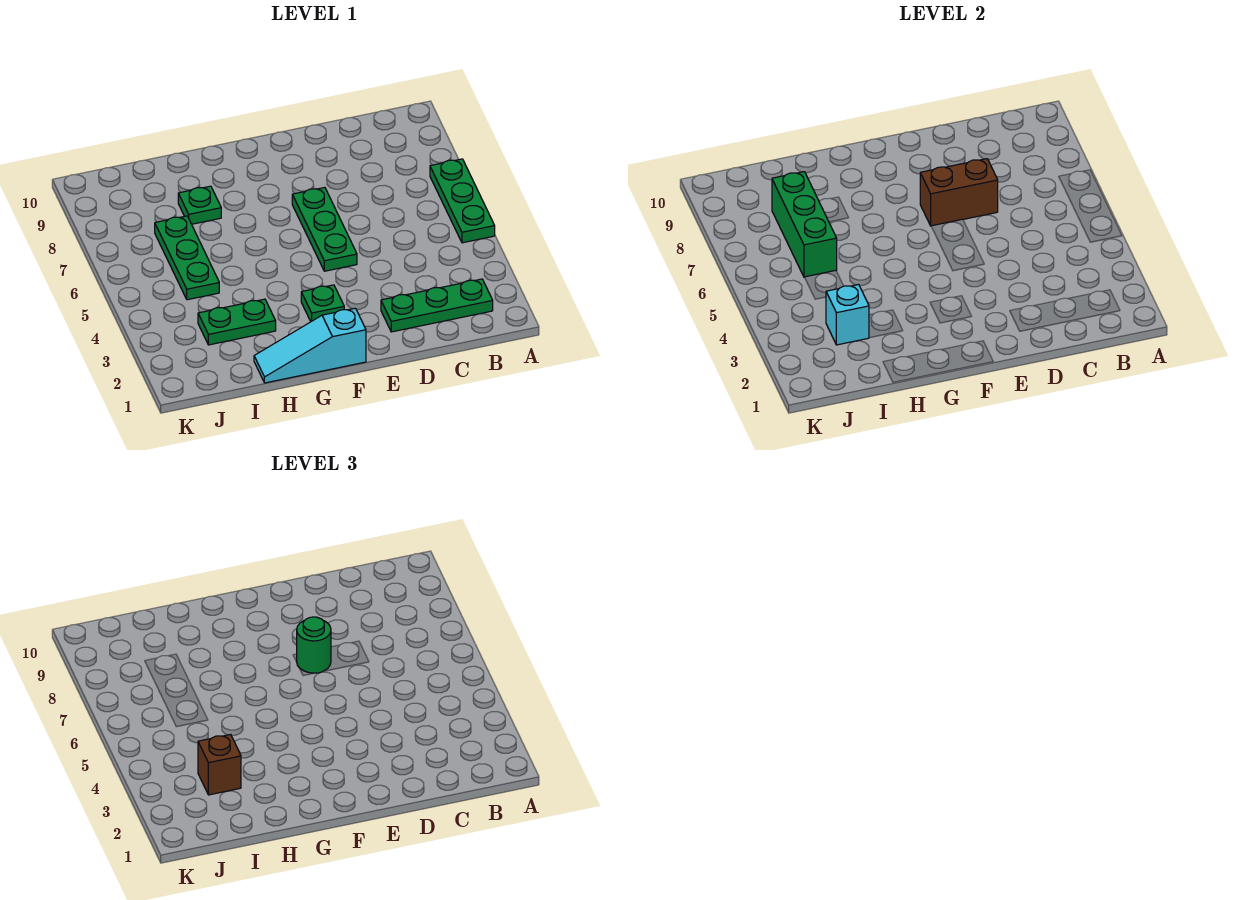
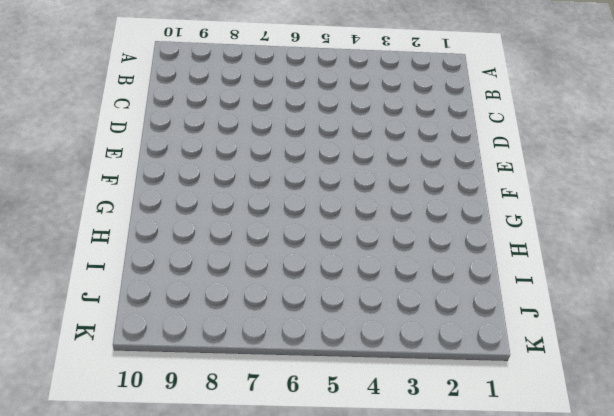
none -> green plate A5:A7 level 1
none -> green plate B2:D2 level 1
none -> green plate E5:E7 level 1

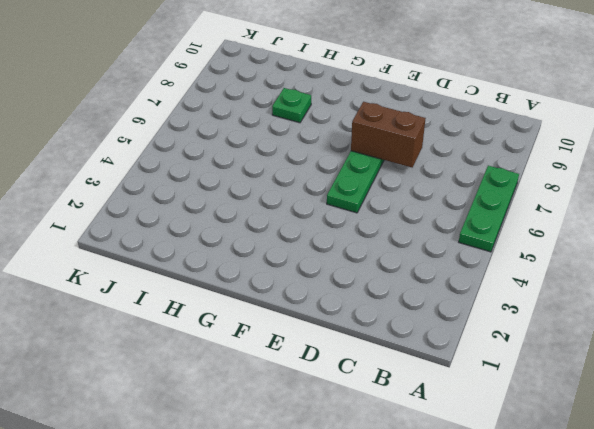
none -> green plate B2:D2 level 1
none -> cyan slope F1:H1 level 1 top F
none -> green plate F3 level 1

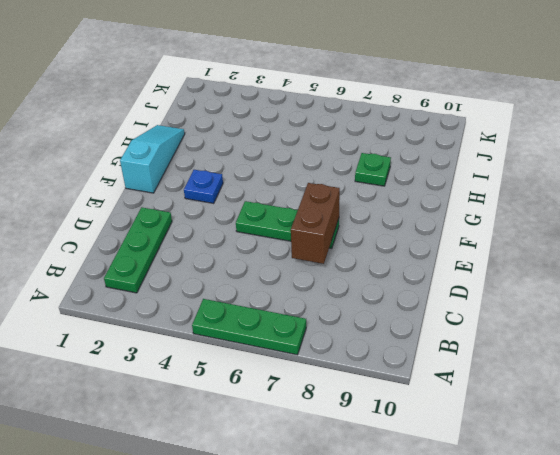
blue plate F3 level 1 -> green plate F3 level 1
none -> green plate H3:I3 level 1
none -> green plate I5:I7 level 1
none -> cyan brick I3 level 2

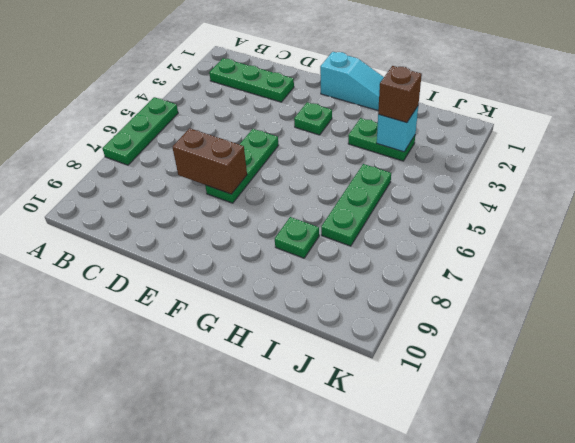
none -> green brick I6:I8 level 2
none -> green round brick E7 level 3

